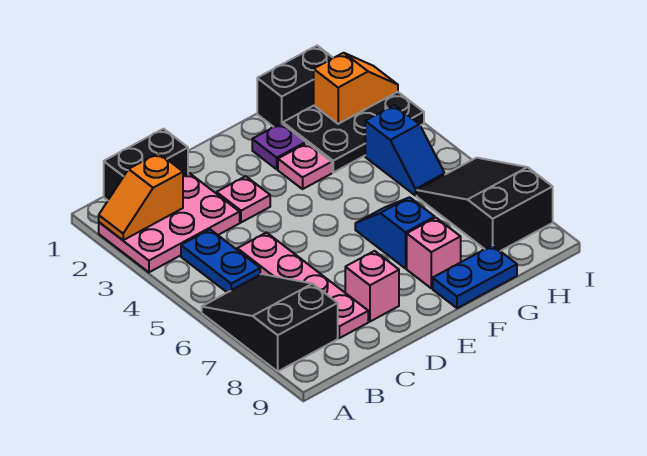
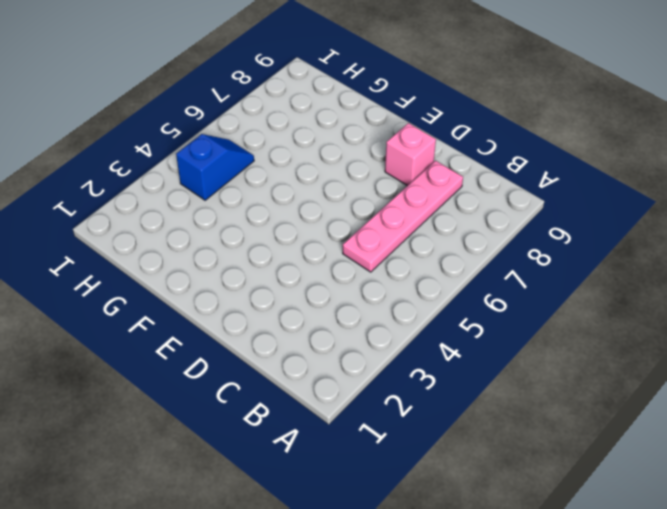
none -> pink plate A2:C3 level 1
none -> black slope A6:B8 level 1 top 8
none -> black brick B1:C1 level 1

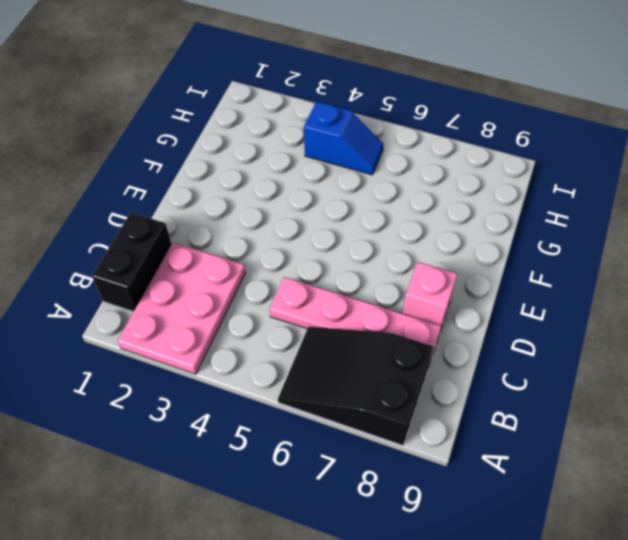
none -> blue plate B4:B5 level 1
none -> pink plate D3 level 1
none -> purple plate F2 level 1

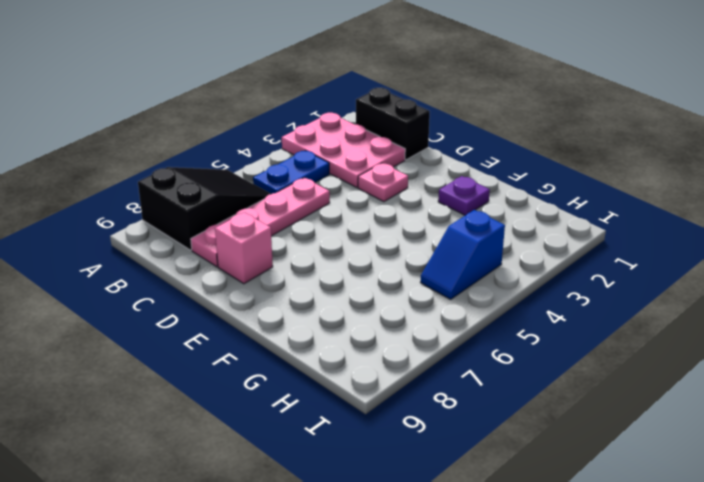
none -> pink plate F3 level 1
none -> blue slope F6:F7 level 1 top 7
none -> pink brick F8 level 1

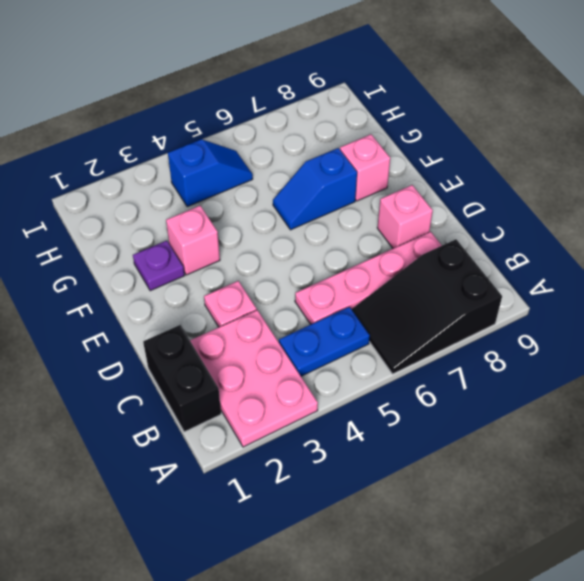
pink brick F3 level 1 -> pink plate F3 level 1
none -> blue plate F9:G9 level 1
none -> black brick G1:H1 level 1
none -> black plate G2:I3 level 1

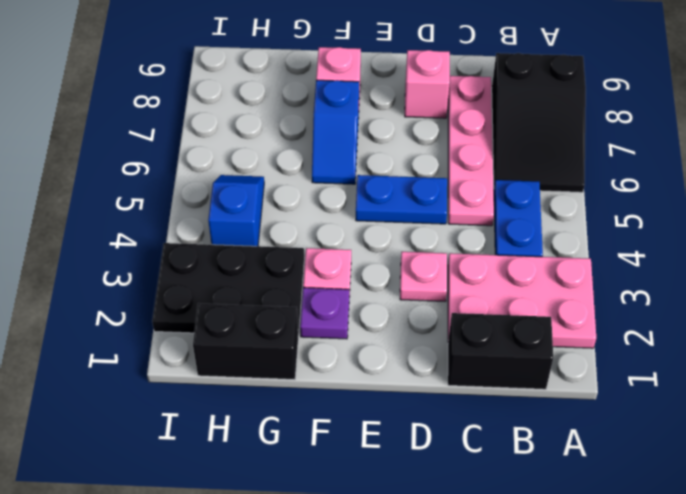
blue plate D5:E5 level 1 -> blue plate F9:G9 level 1
none -> black slope H6:I8 level 1 top 8
none -> orange slope A2:B2 level 2 top B
none -> orange slope H2:I2 level 2 top H

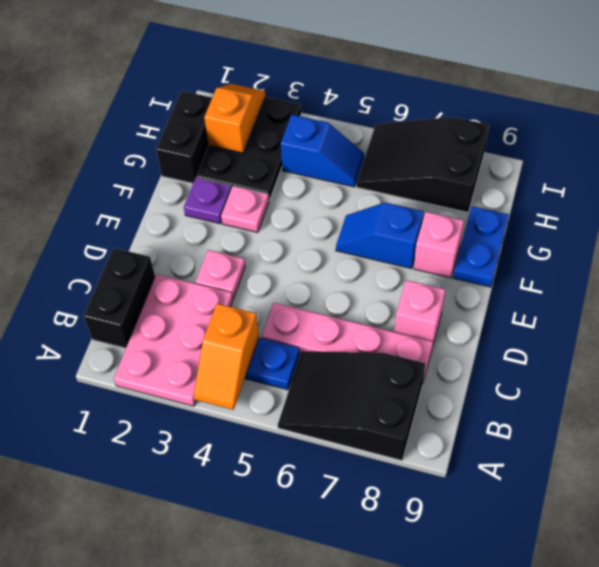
orange slope A4:B4 level 2 top B -> orange slope A2:B2 level 2 top B

